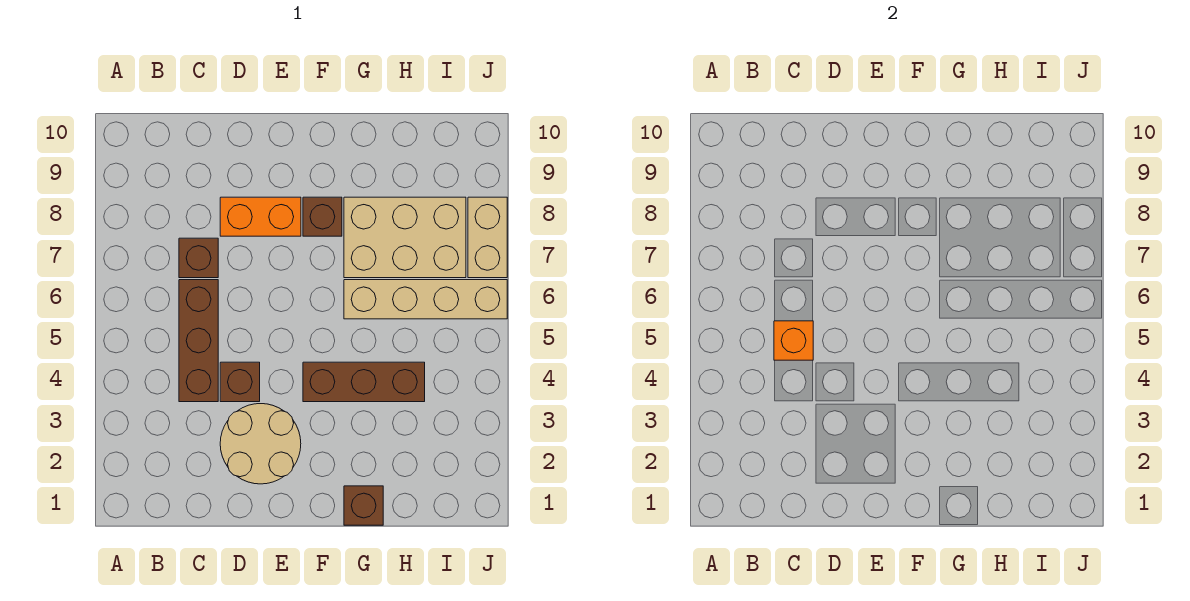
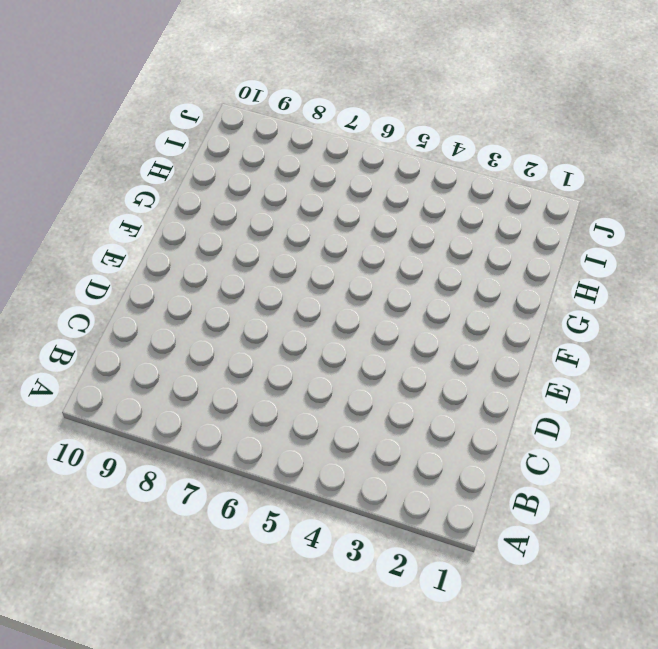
none -> brown brick C4:C6 level 1
none -> brown brick C7 level 1
none -> tan round brick D2:E3 level 1

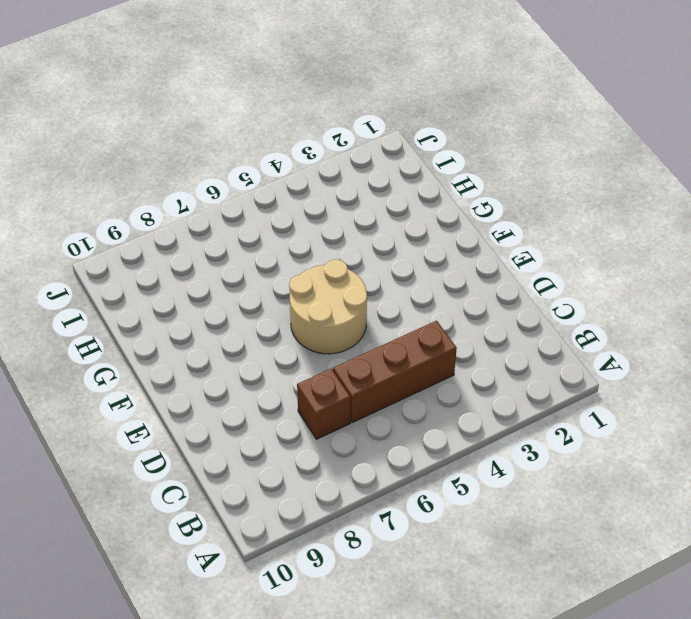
tan round brick E5:F6 level 1 -> tan round brick D2:E3 level 1
none -> brown brick D4 level 1
none -> orange brick D8:E8 level 1
none -> brown brick F4:H4 level 1

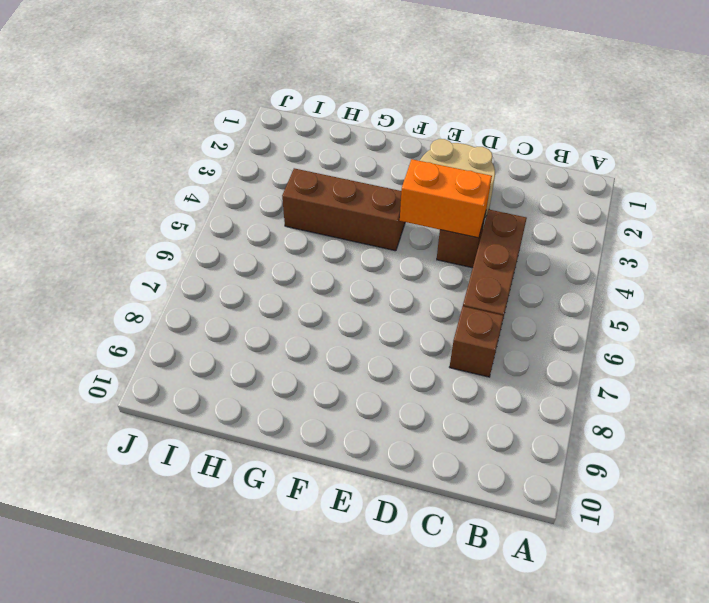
orange brick D4:E4 level 2 -> orange brick D8:E8 level 1
none -> brown brick F8 level 1
none -> brown brick G1 level 1
none -> tan brick G6:J6 level 1

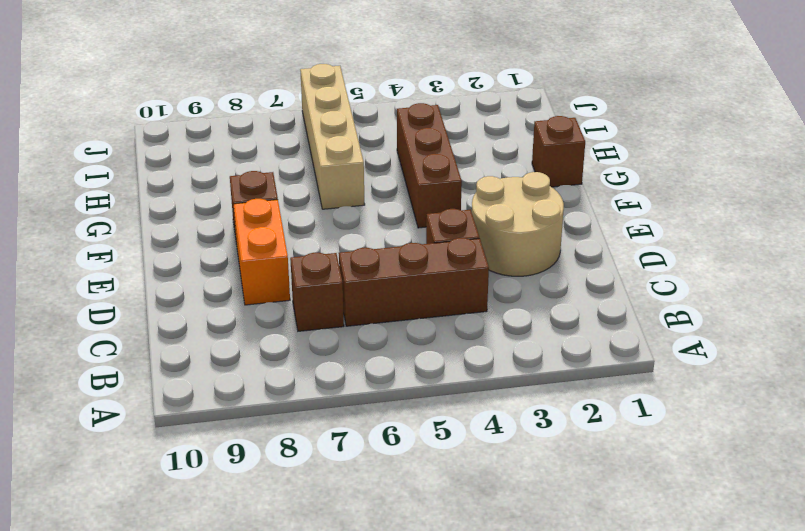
none -> tan brick G7:I8 level 1
none -> tan brick J7:J8 level 1
none -> orange brick C5 level 2

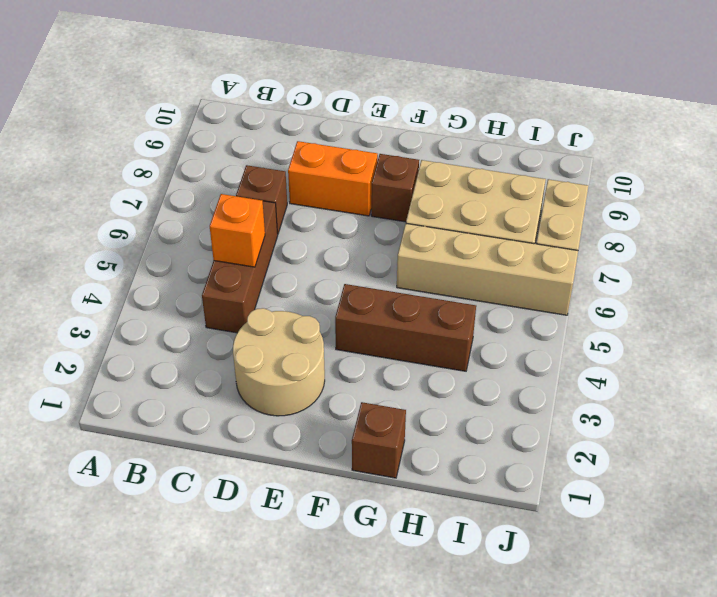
none -> brown brick D4 level 1

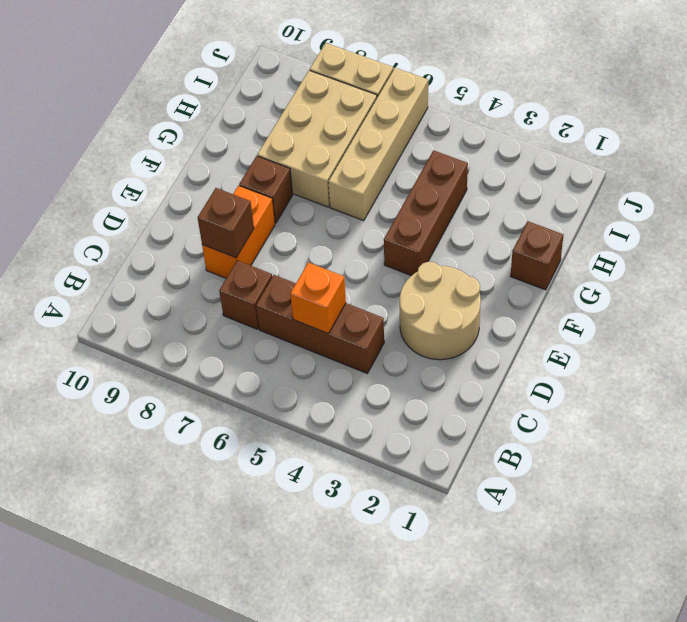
brown brick D8 level 2 -> brown brick D4 level 1

